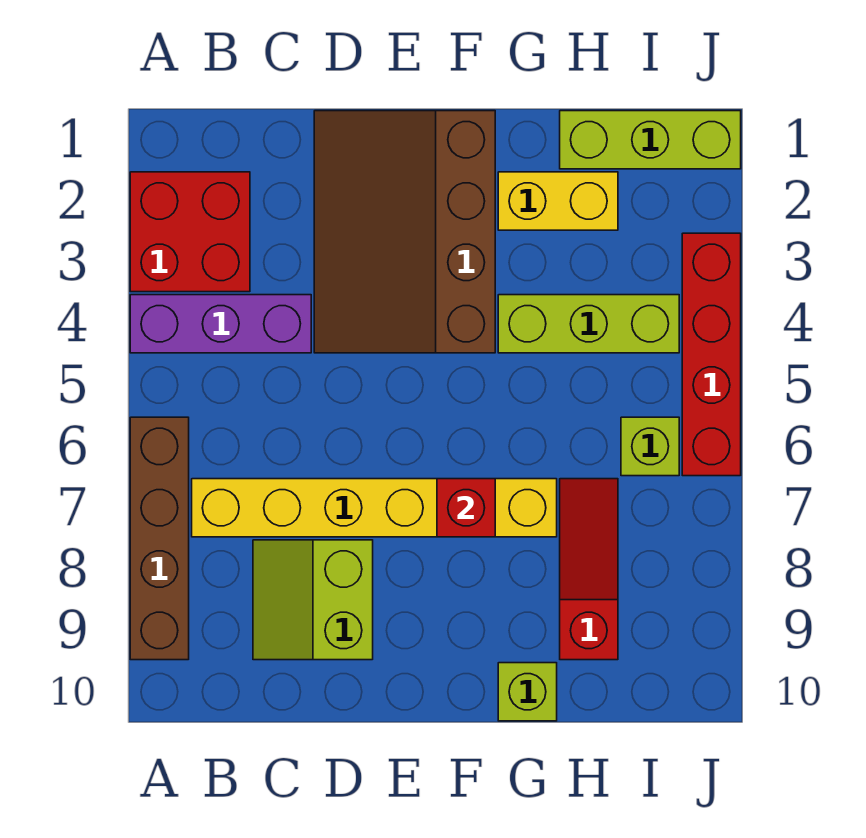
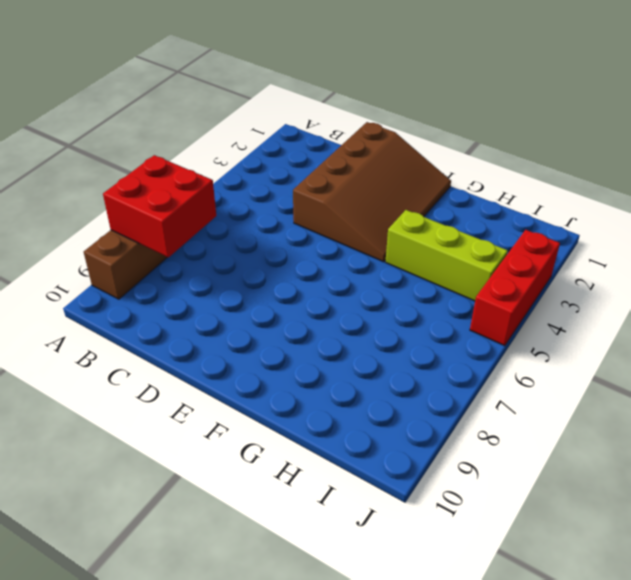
red brick A7:B8 level 2 -> red brick A2:B3 level 1
brown slope D1:F4 level 1 top D -> brown slope D1:F4 level 1 top F
red brick J3:J5 level 1 -> red brick J3:J6 level 1
none -> purple brick A4:C4 level 1
none -> yellow brick B7:G7 level 1
none -> lime slope C8:D9 level 1 top D

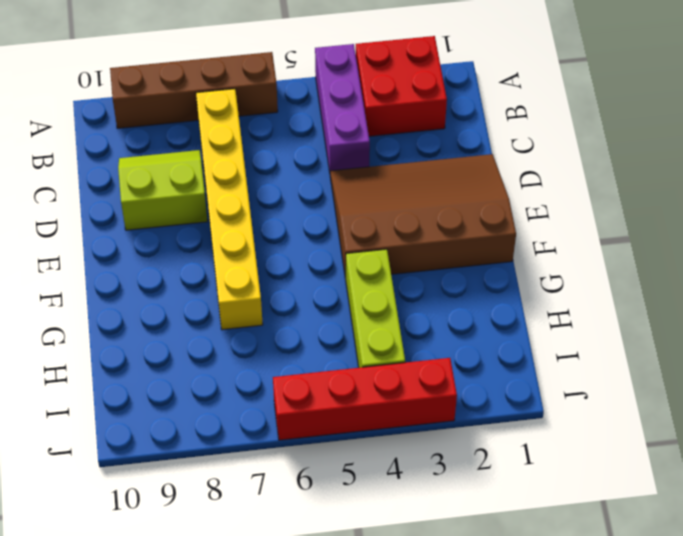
none -> yellow brick G2:H2 level 1
none -> lime brick G10 level 1
none -> lime brick H1:J1 level 1

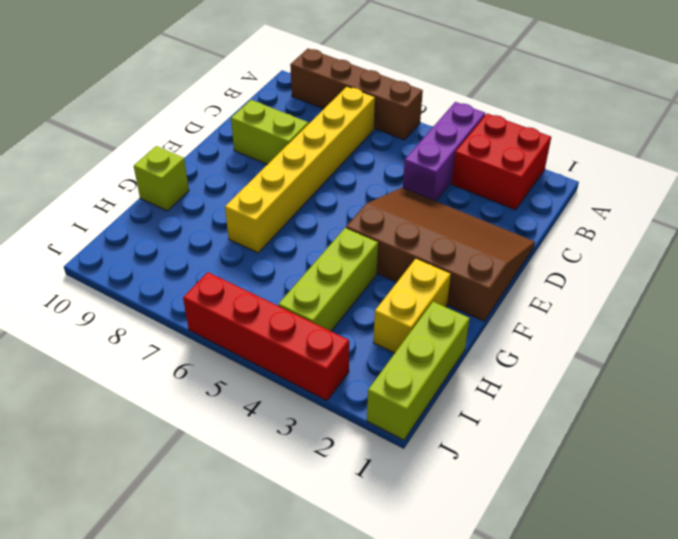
none -> red slope H7:H9 level 1 top 9
none -> lime brick I6 level 1
none -> red brick F7 level 2

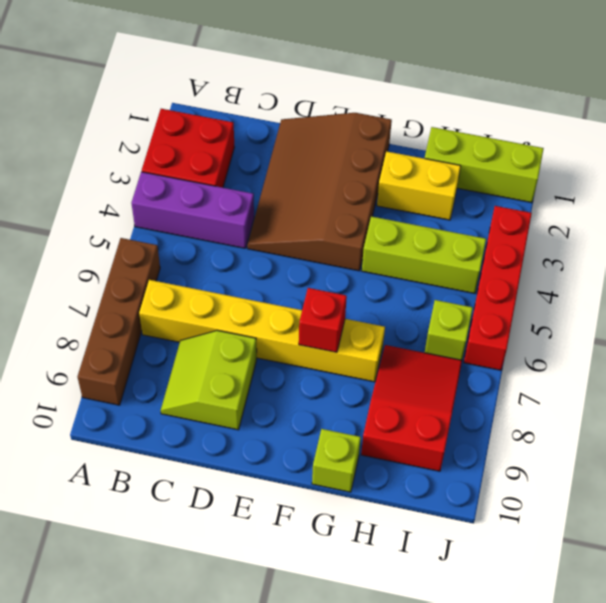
red slope H7:I9 level 1 top 9 -> red slope H7:H9 level 1 top 9

